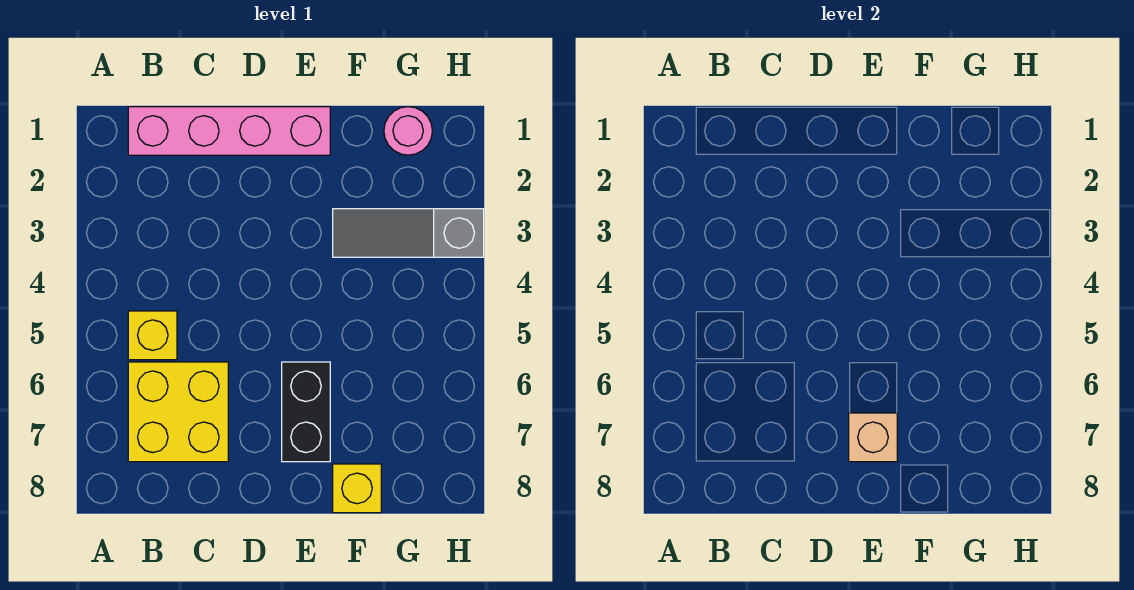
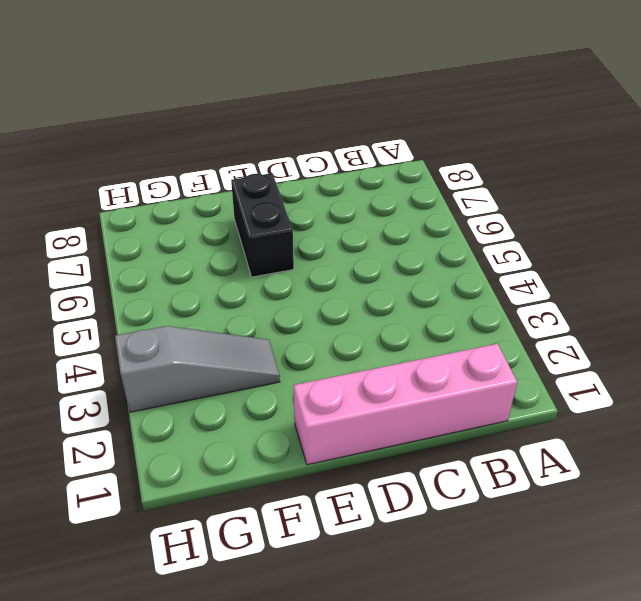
none -> yellow brick B5 level 1
none -> yellow brick B6:C7 level 1

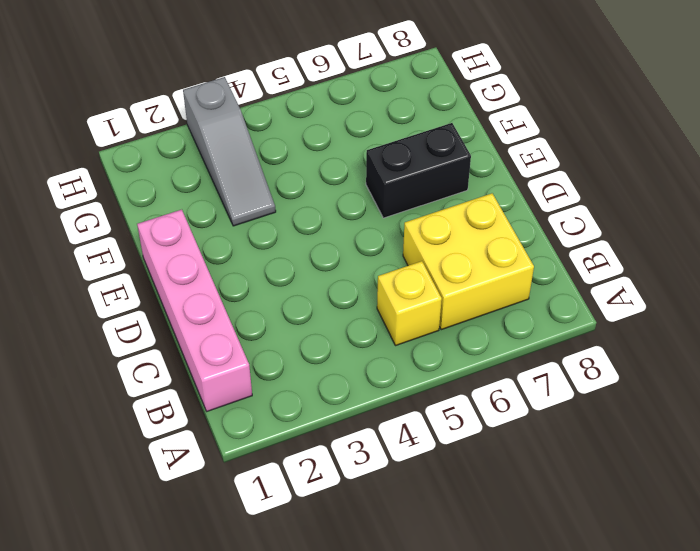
none -> yellow brick F8 level 1
none -> pink round brick G1 level 1

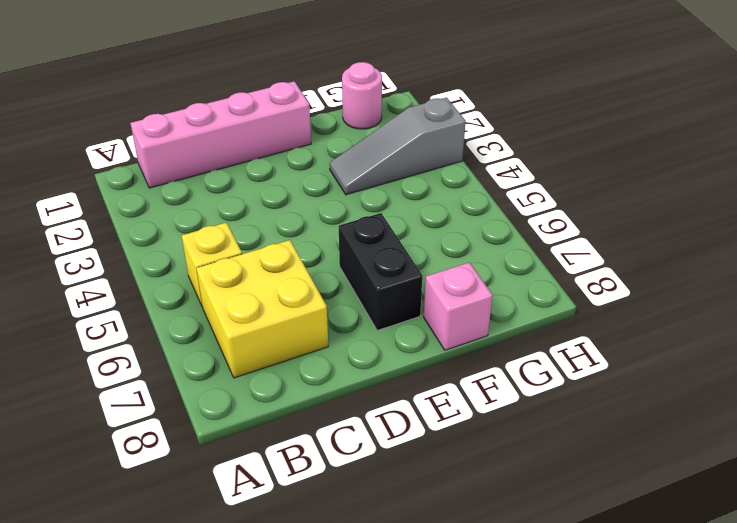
pink brick F8 level 1 -> yellow brick F8 level 1
none -> tan brick E7 level 2

